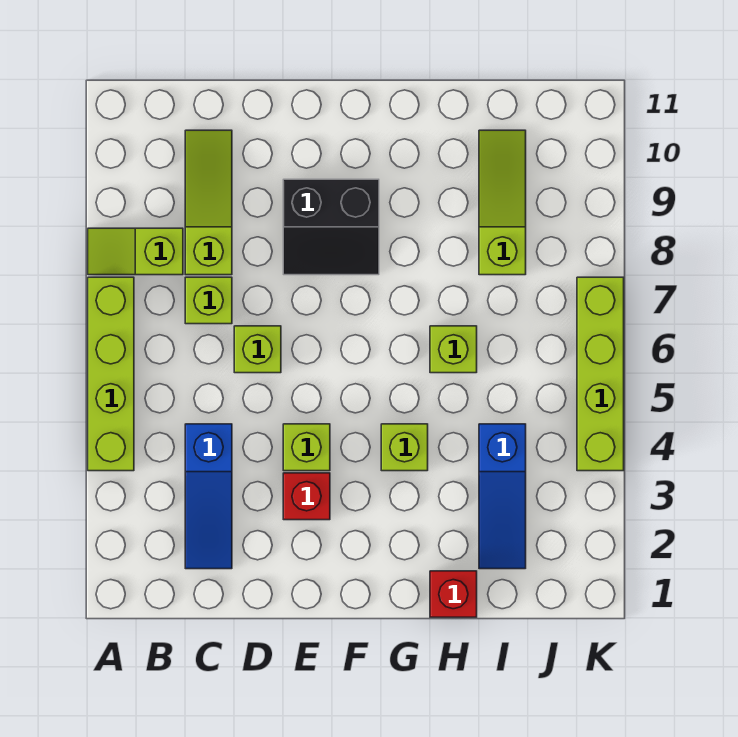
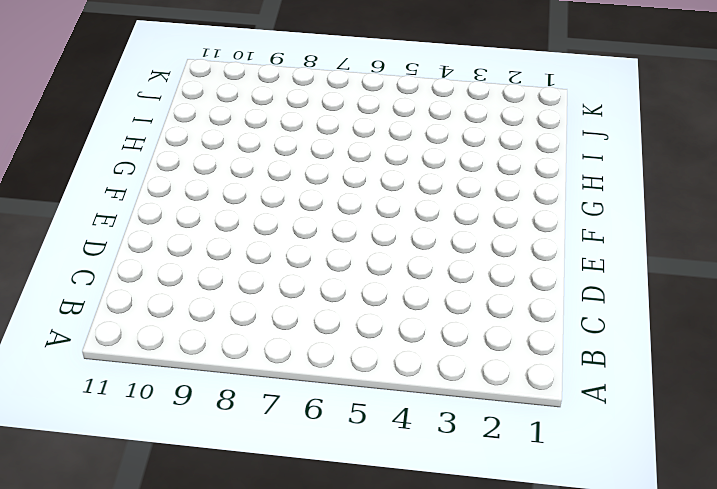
none -> lime brick A4:A7 level 1
none -> lime slope A8:B8 level 1 top B
none -> blue slope C2:C4 level 1 top 4

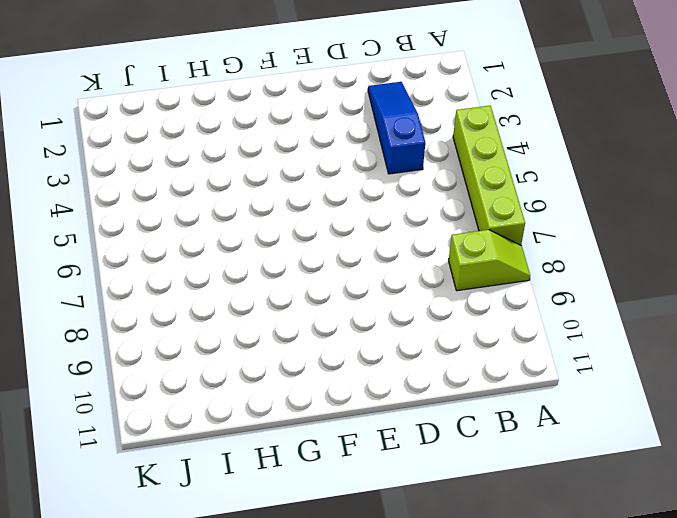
none -> lime brick C7 level 1
none -> lime slope C8:C10 level 1 top 8
none -> lime brick D6 level 1

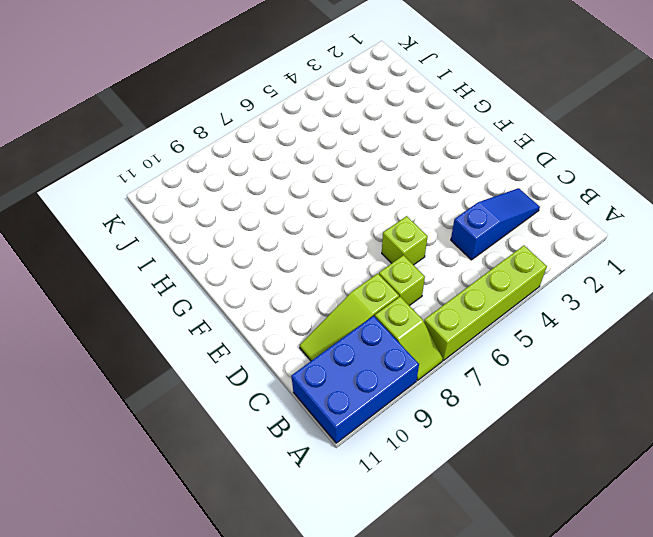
blue brick A9:B11 level 1 -> none
none -> red brick E3 level 1
none -> lime brick E4 level 1
none -> black slope E8:F9 level 1 top 9

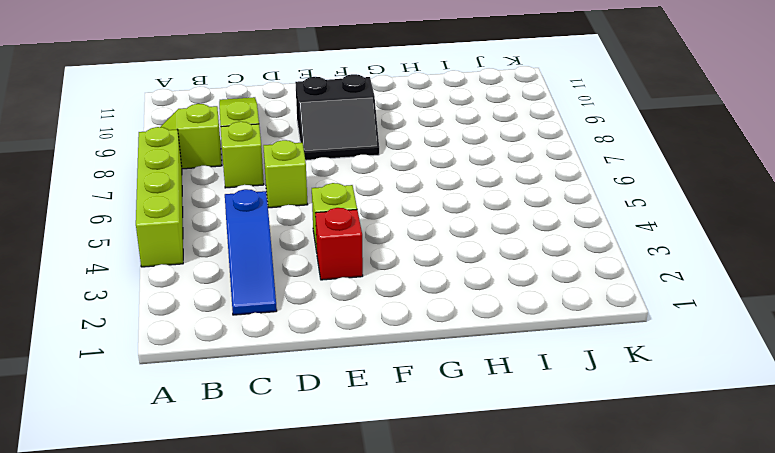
none -> lime brick G4 level 1
none -> red brick H1 level 1
none -> lime brick H6 level 1

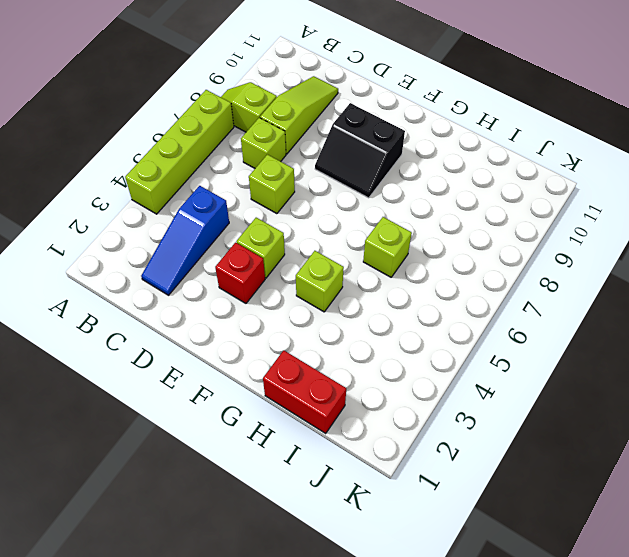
red brick H1:I1 level 1 -> red brick H1 level 1
none -> blue slope I2:I4 level 1 top 4
none -> lime slope I8:I10 level 1 top 8
none -> lime brick K4:K7 level 1

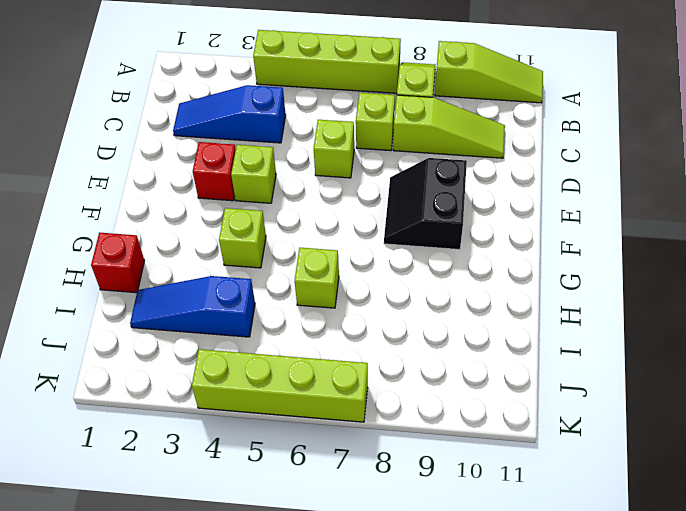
lime slope A9:A11 level 1 top 9 -> lime slope I8:I10 level 1 top 8

